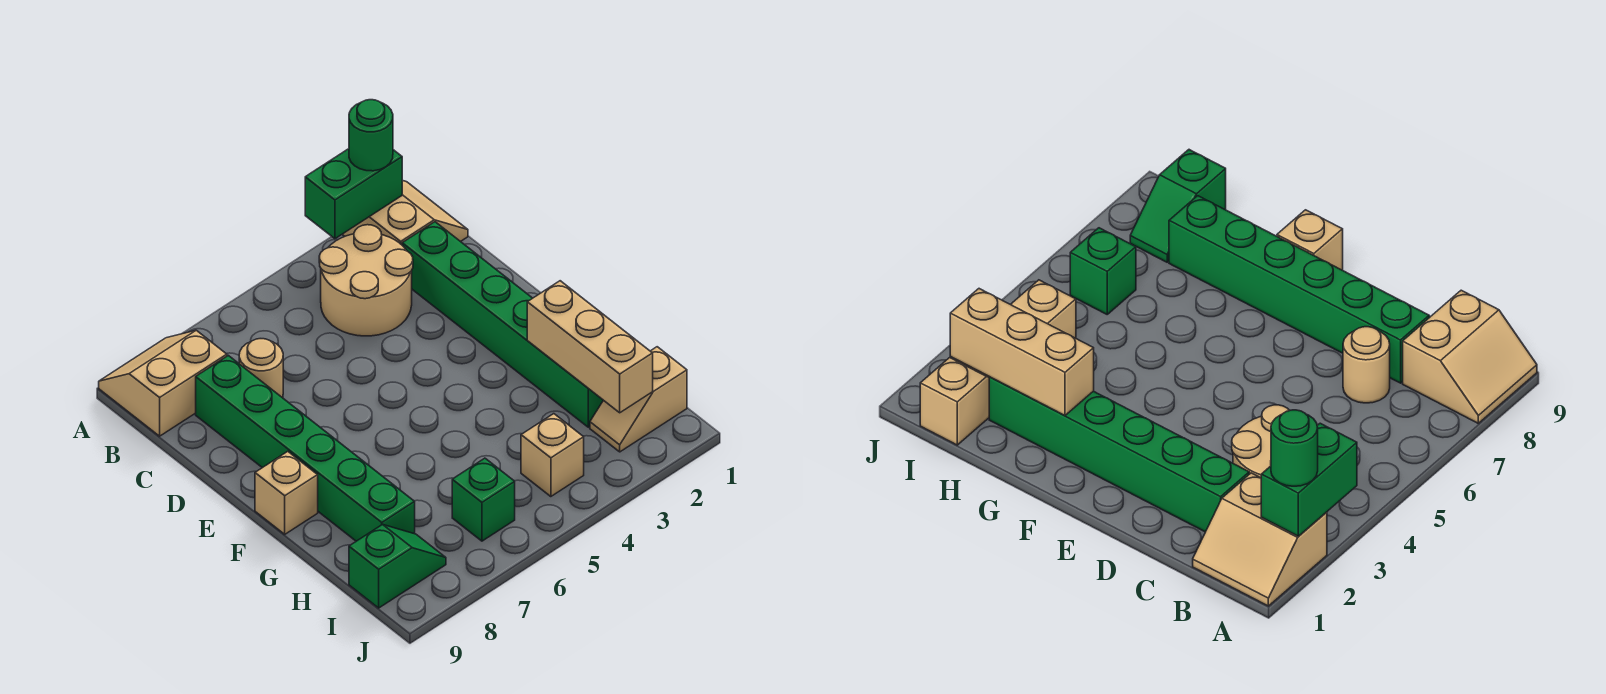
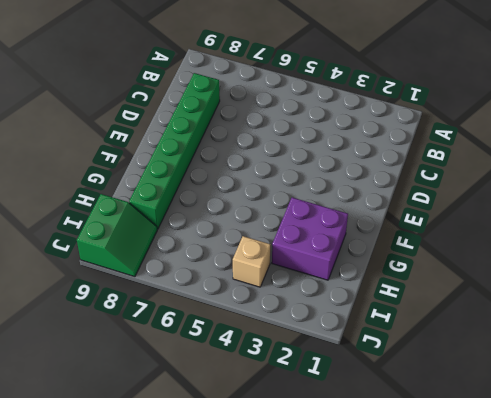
purple brick G2:H3 level 1 -> green brick C2:H2 level 1
green slope I8:J9 level 1 top 9 -> green slope I8:I9 level 1 top 9
none -> tan slope A1:B2 level 1 top 2
none -> tan slope A8:B9 level 1 top B
none -> tan round brick B3:C4 level 1

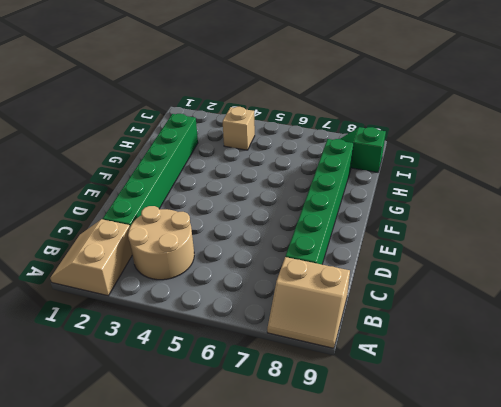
none -> tan round brick C7 level 1
none -> tan brick F9 level 1
none -> tan slope I1:I2 level 1 top 1

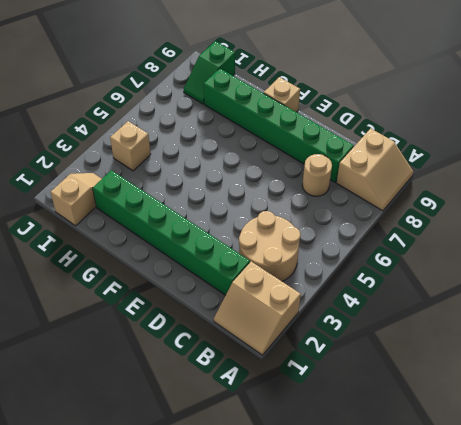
none -> green brick I6 level 1
none -> green brick A2:A3 level 2
none -> tan brick G2:I2 level 2

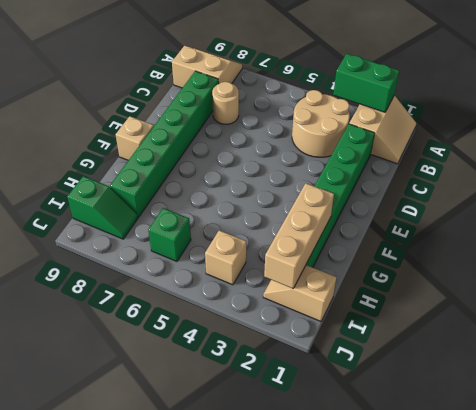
none -> green round brick A2 level 3

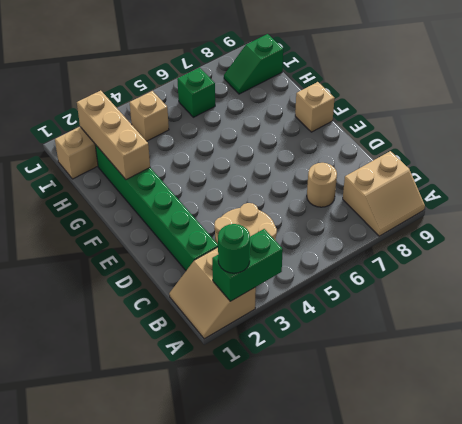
none -> green brick C8:H8 level 1

